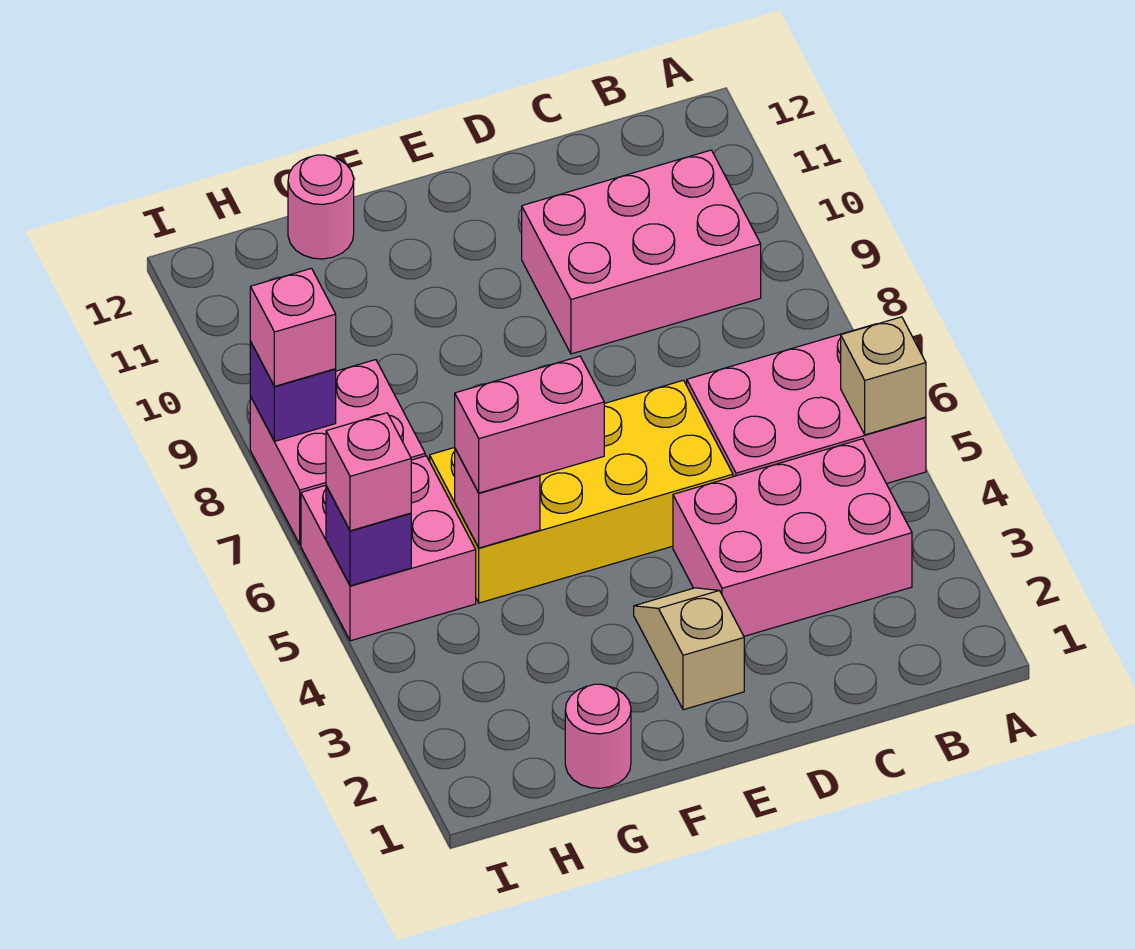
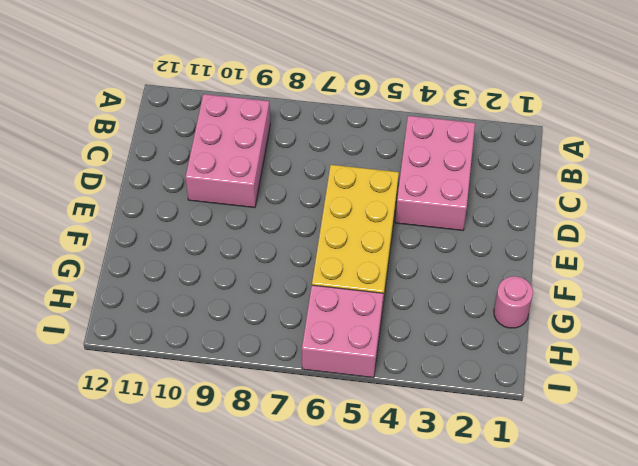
none -> pink brick A5:C6 level 1
none -> tan slope E2:E3 level 1 top 2
none -> pink round brick G12 level 1

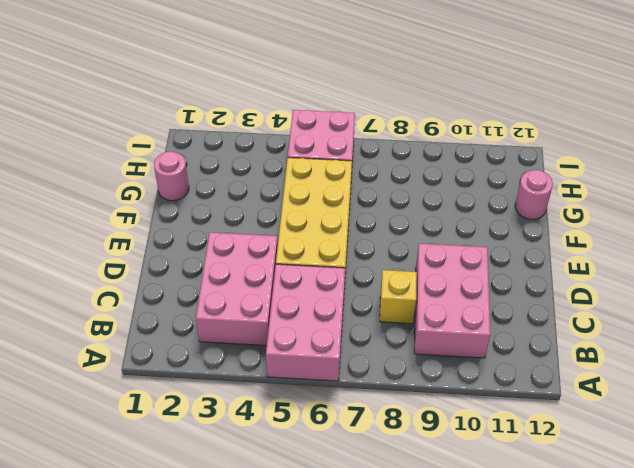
yellow brick C8 level 1 -> none
none -> tan slope E2:E3 level 1 top 2
none -> pink brick H7:I8 level 1
none -> tan brick A5 level 2

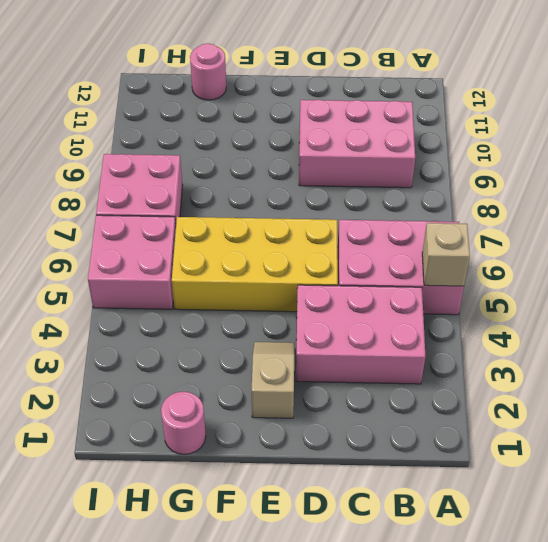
none -> pink brick G5 level 2
none -> purple brick I5 level 2
none -> purple brick I8 level 2

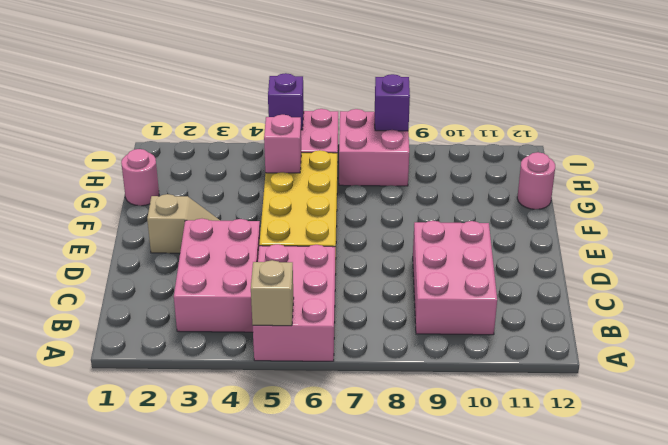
none -> pink brick F5:G5 level 3
none -> pink brick I5 level 3
none -> pink brick I8 level 3

